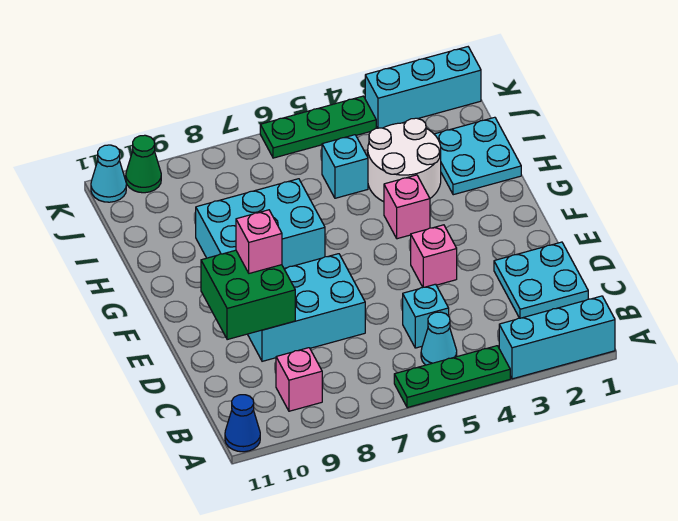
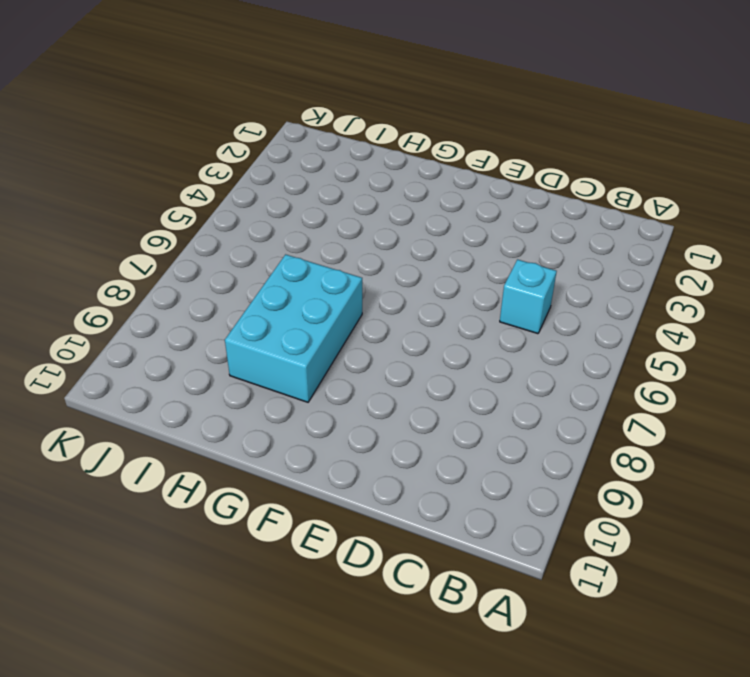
none -> cyan brick A1:A3 level 1
none -> green plate A4:A6 level 1
none -> blue cone A11 level 1

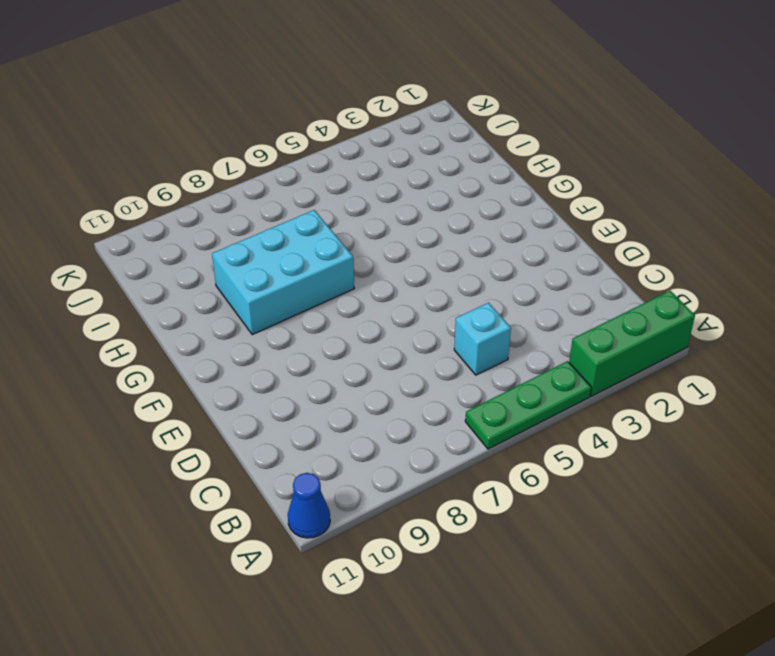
green brick A1:A3 level 1 -> cyan brick A1:A3 level 1
none -> cyan cone B5 level 1
none -> pink brick B9 level 1
none -> cyan plate C1:D2 level 1

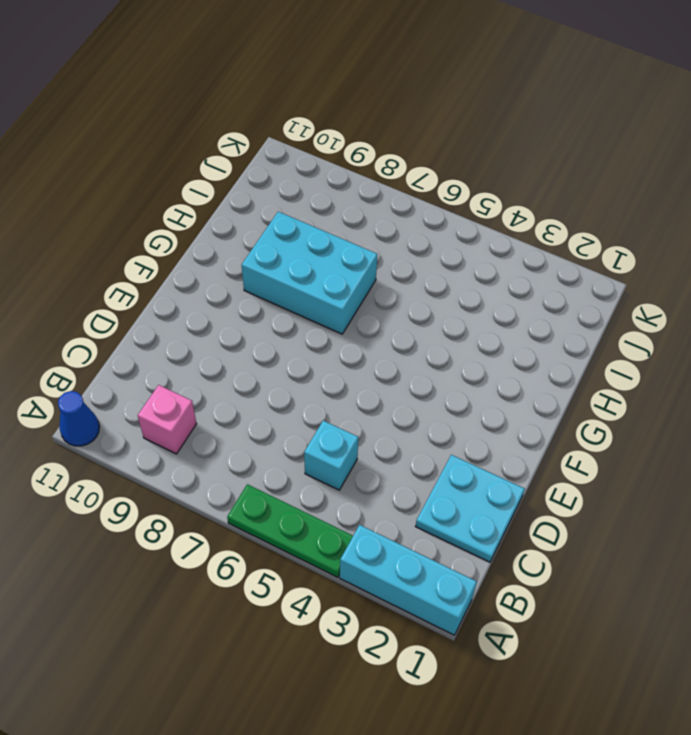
none -> cyan cone B5 level 1
none -> cyan brick D7:E9 level 1
none -> pink brick E4 level 1

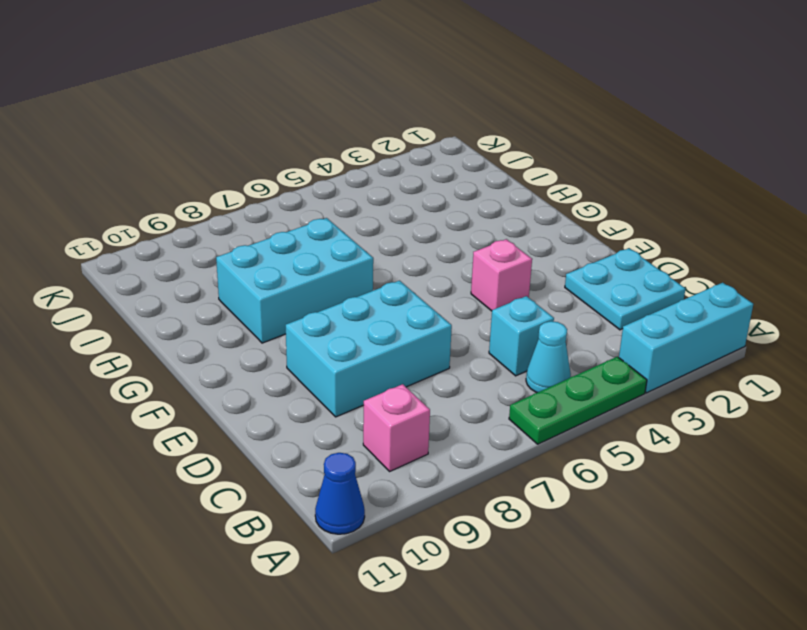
none -> pink brick G4 level 1
none -> cyan plate H1:I2 level 1
none -> white round brick H3:I4 level 1

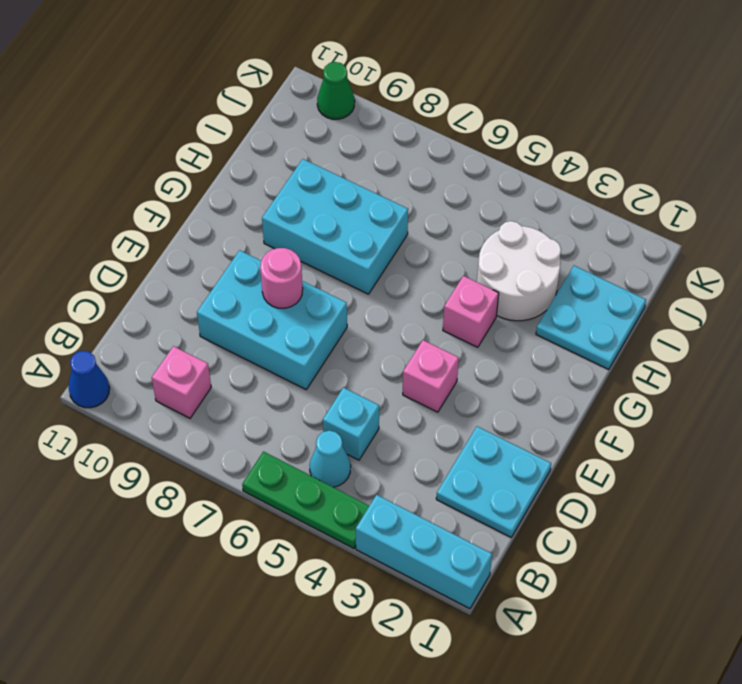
pink round brick E8 level 2 -> none
none -> cyan brick I5 level 1
none -> cyan brick K1:K3 level 1
none -> green plate K4:K6 level 1

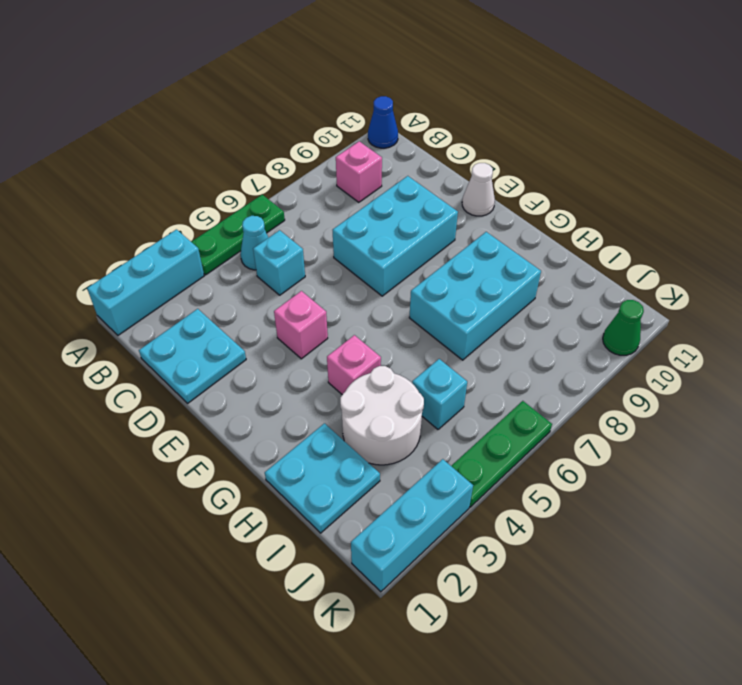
white cone E11 level 1 -> none
none -> cyan cone K11 level 1
none -> green brick D9:E10 level 2
none -> pink brick E9 level 3

